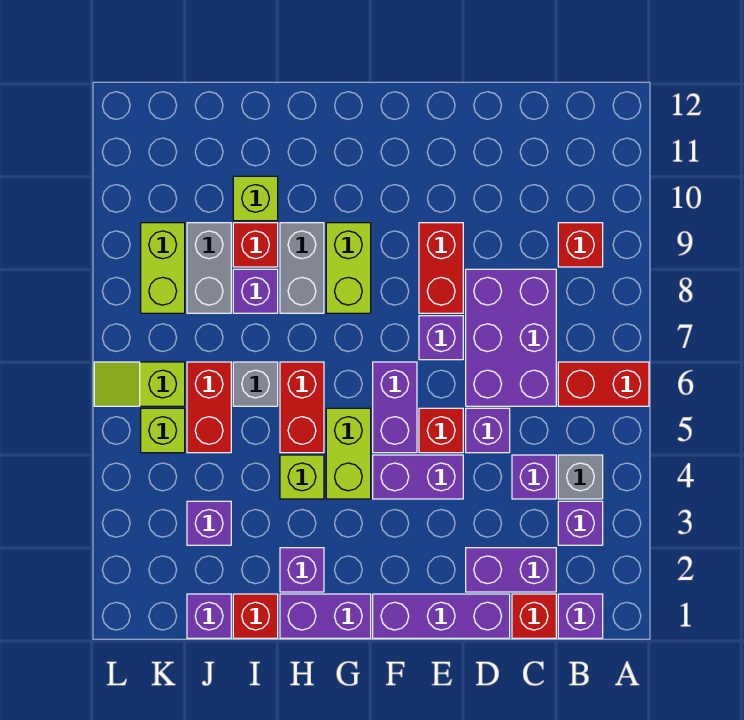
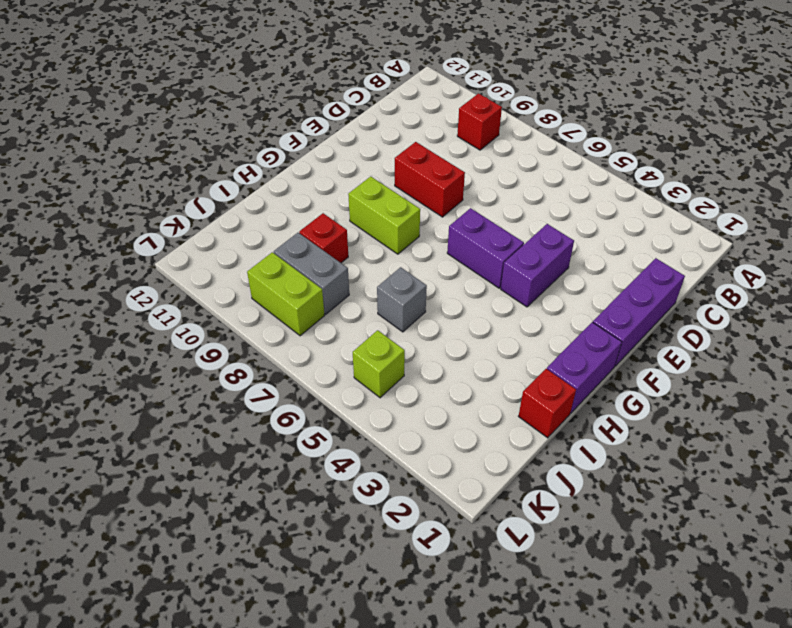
none -> red brick A6:B6 level 1
none -> purple brick B1 level 1
none -> purple brick B3 level 1
none -> grey brick B4 level 1

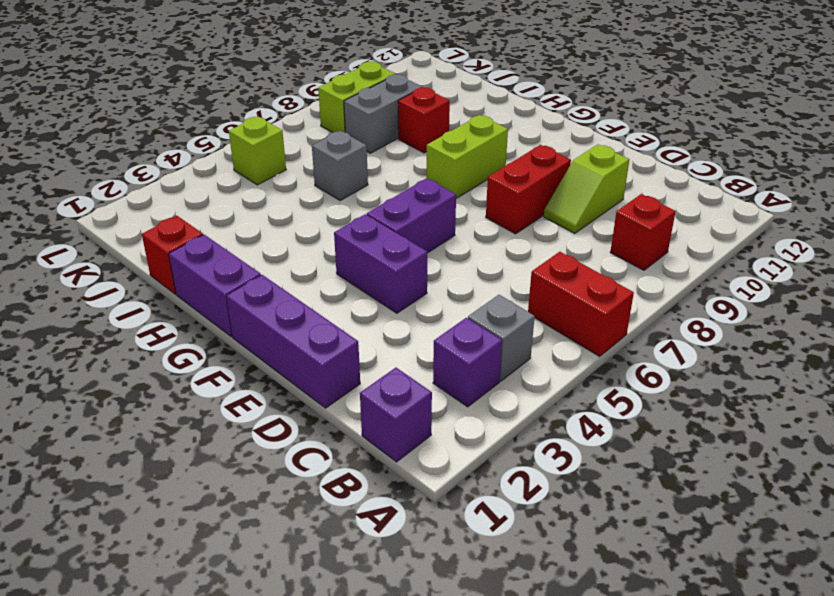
lime slope D9:D10 level 1 top 10 -> lime slope K6:L6 level 1 top K
none -> red brick C1 level 1
none -> purple brick C2:D2 level 1
none -> purple brick C4 level 1
none -> purple brick C6:D8 level 1

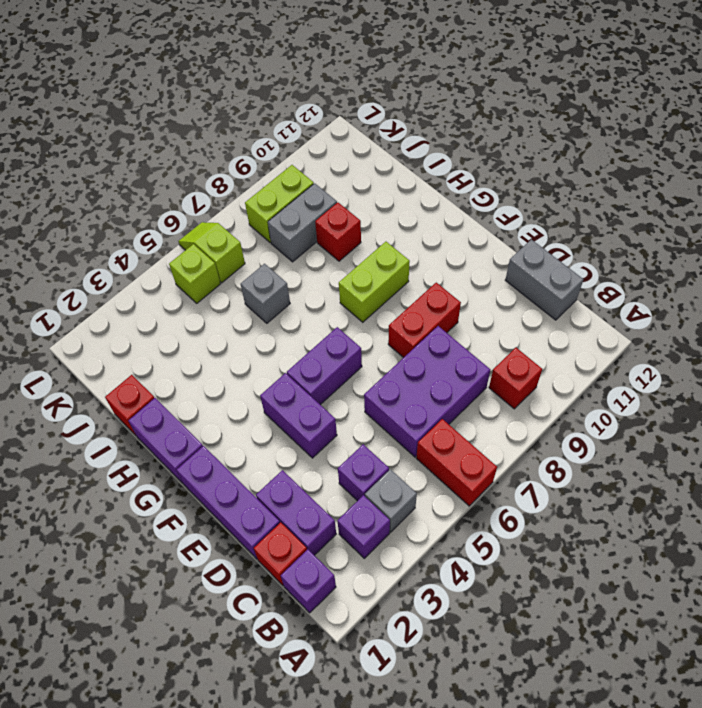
grey brick C12:D12 level 1 -> grey brick H8:H9 level 1
none -> purple brick D5 level 1
none -> red brick E5 level 1
none -> purple brick E7 level 1
none -> lime brick G4:G5 level 1

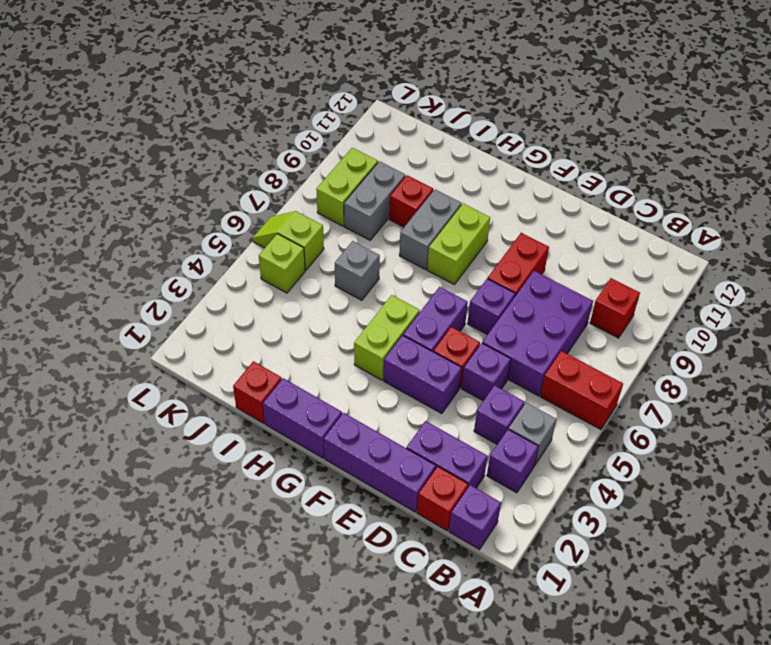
none -> purple brick H2 level 1
none -> lime brick H4 level 1
none -> red brick H5:H6 level 1
none -> purple brick I8 level 1

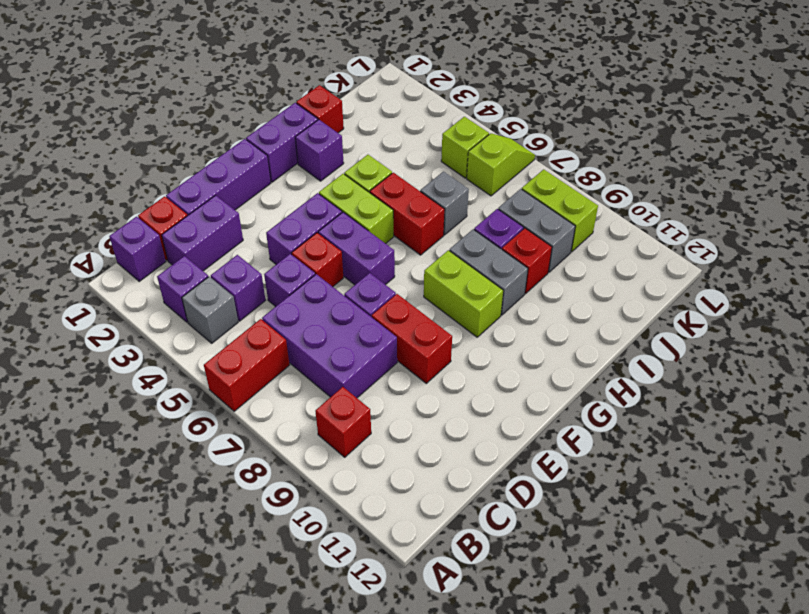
none -> lime brick I10 level 1
none -> purple brick J1 level 1
none -> purple brick J3 level 1
none -> red brick J5:J6 level 1

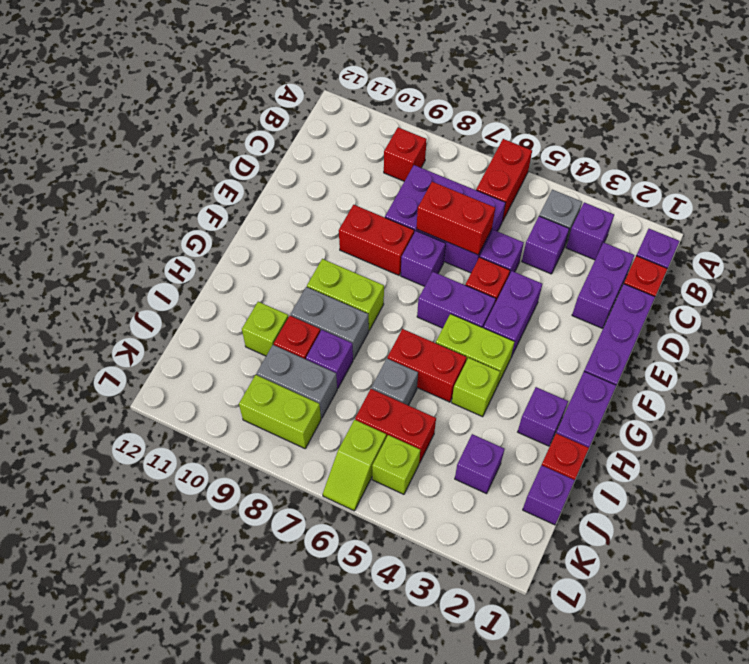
red brick D6:D7 level 2 -> none

